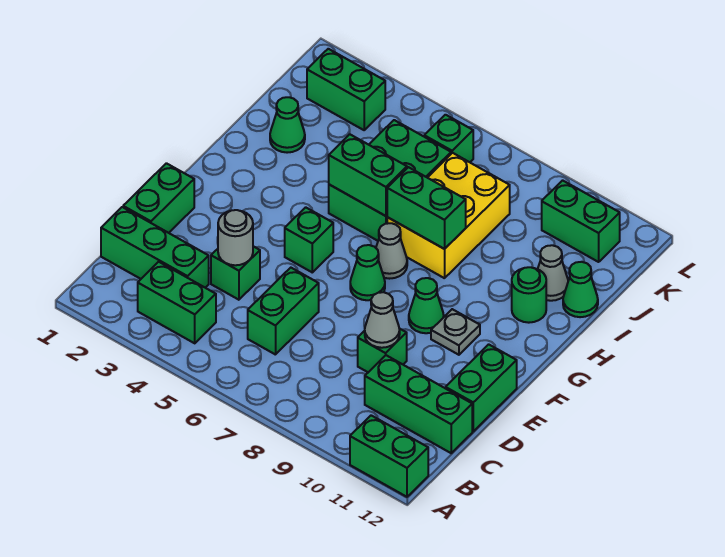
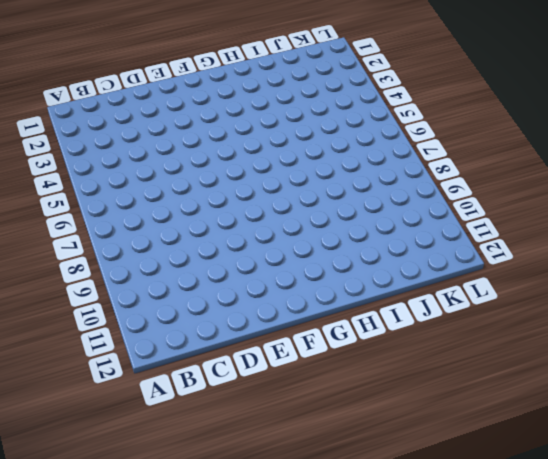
none -> green brick A11:A12 level 1
none -> green brick B3:B4 level 1
none -> green brick C1:C3 level 1

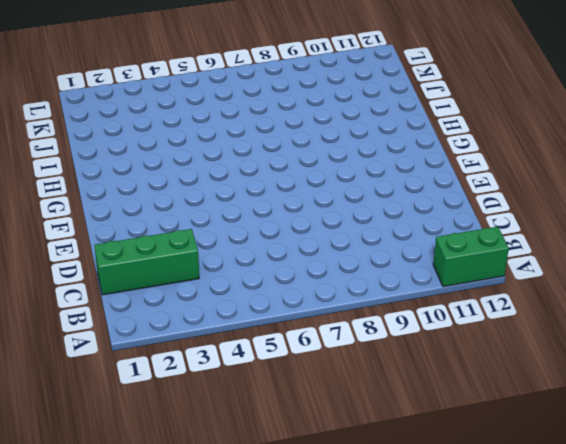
none -> green brick B3:B4 level 1
none -> green brick C6:D6 level 1
none -> green brick C10:C12 level 1

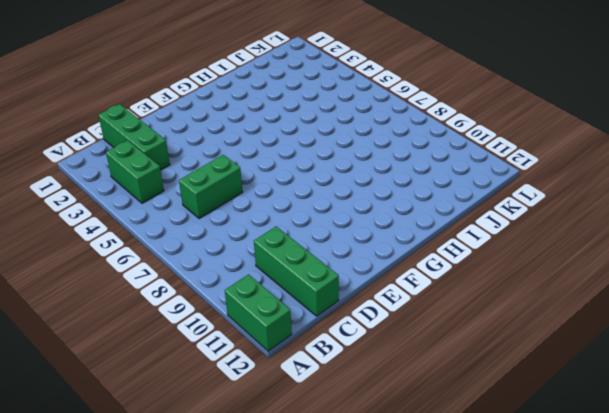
none -> green brick D1:E1 level 1
none -> green brick D4 level 1
none -> green brick D9 level 1

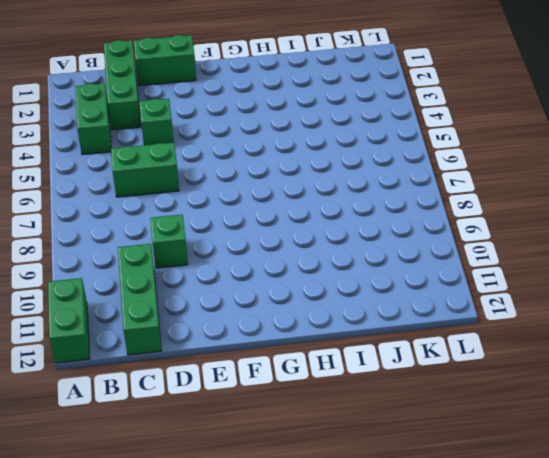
none -> green brick D12:E12 level 1
none -> green brick F5 level 1
none -> green cone F7 level 1

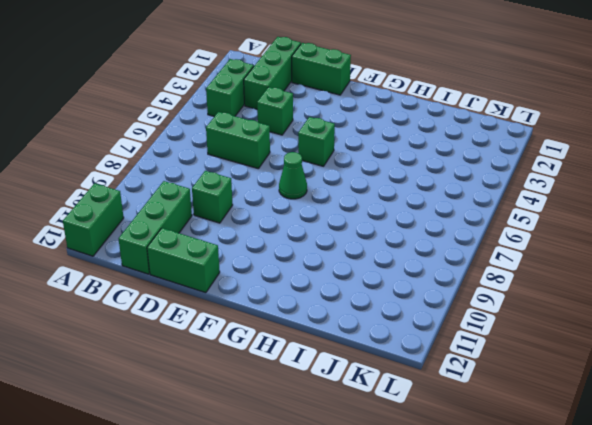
none -> green cone F9 level 1
none -> grey plate F10 level 1
none -> grey cone G7 level 1

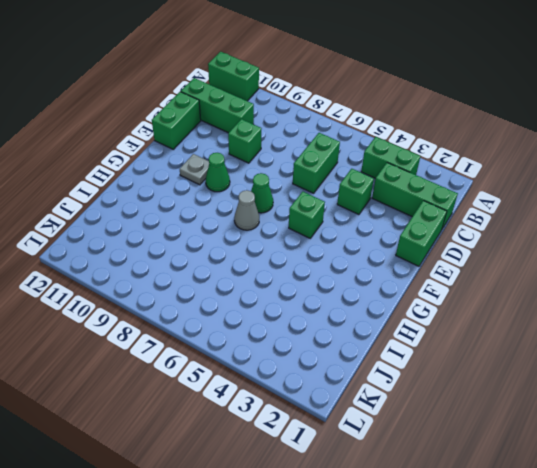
none -> green brick H5:J6 level 1
none -> yellow brick H7:J8 level 1
none -> green round brick H11 level 1

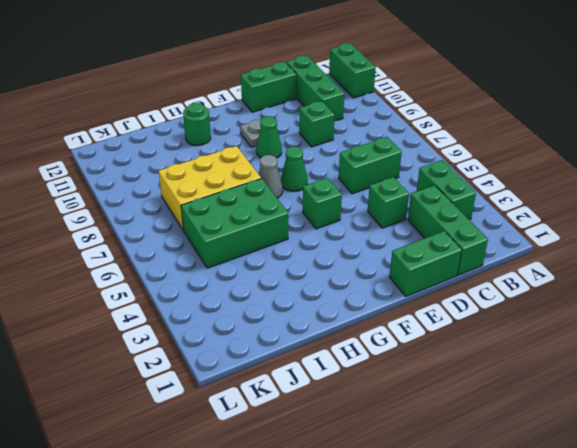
none -> green cone I2 level 1
none -> grey cone I11 level 1
none -> green cone I12 level 1

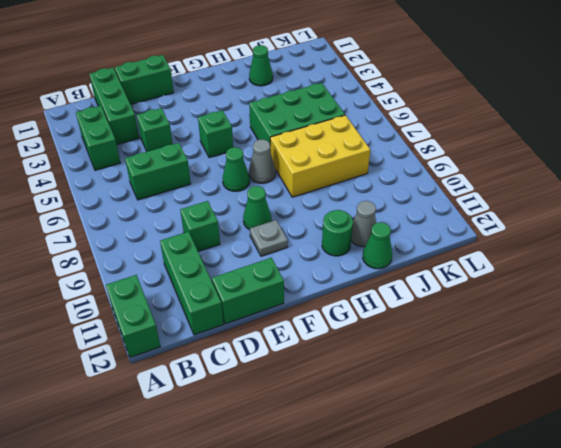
none -> green brick K2:K3 level 1
none -> green brick K6 level 1
none -> green brick K10:K11 level 1

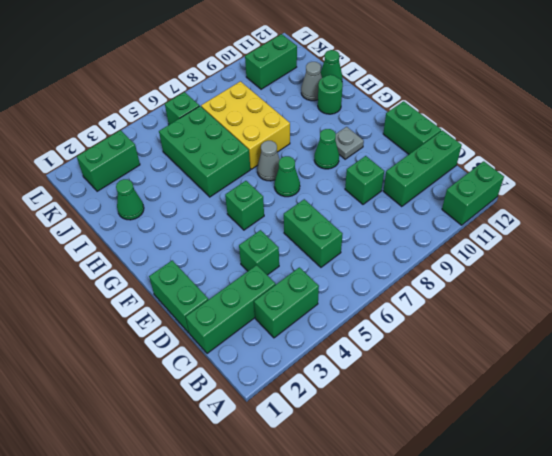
none -> grey round brick D4 level 2
none -> grey cone D9 level 2
none -> green brick H5:H6 level 2

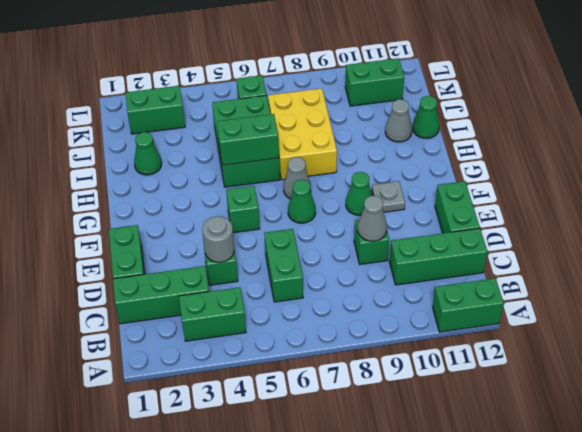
none -> green round brick H11 level 1
none -> green brick H7:H8 level 2

